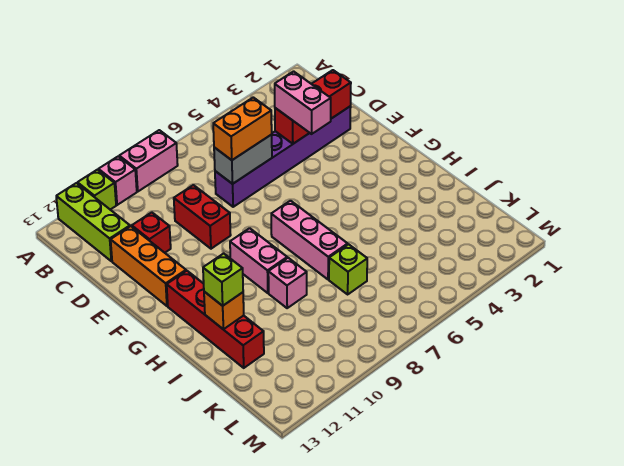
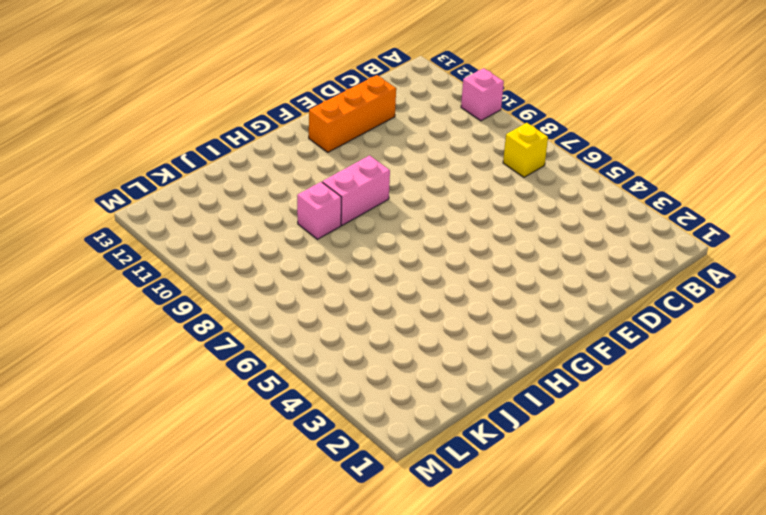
yellow brick B7 level 1 -> none
none -> pink brick A8:A9 level 1
none -> lime brick A11 level 1
none -> lime brick A12:C12 level 1

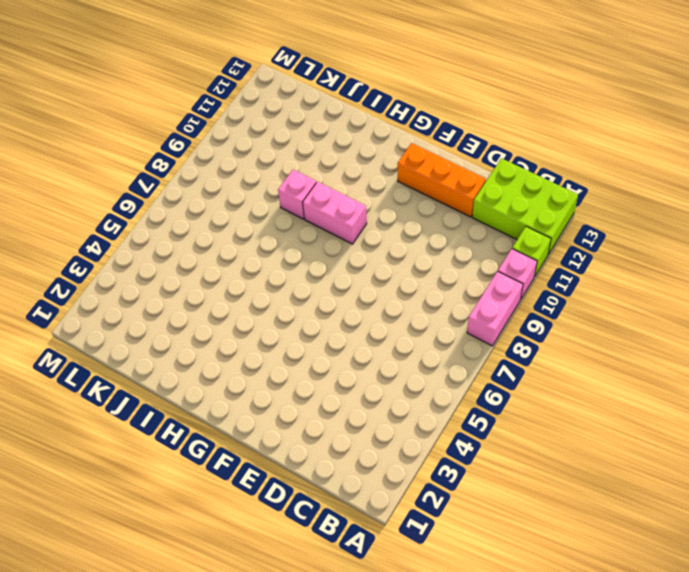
lime brick A12:C13 level 1 -> lime brick A12:C12 level 1
none -> purple brick D2:D7 level 1
none -> red brick D9:E9 level 1
none -> red brick D11 level 1

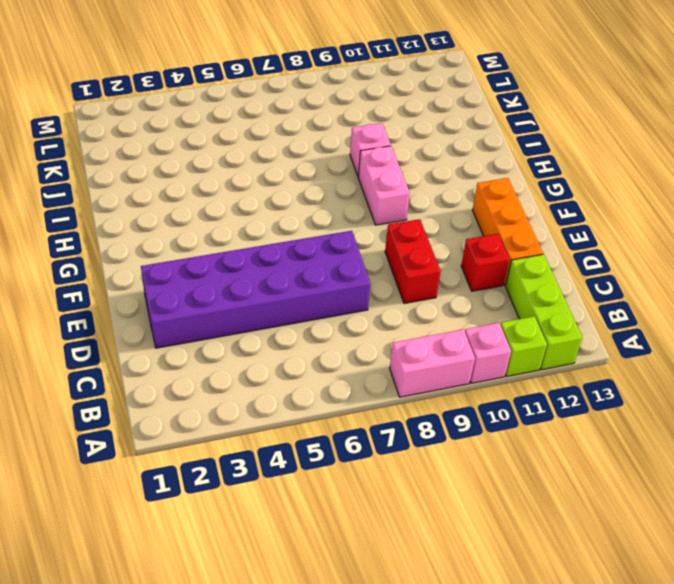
purple brick D2:E7 level 1 -> purple brick D2:D7 level 1
none -> pink brick G7:I7 level 1
none -> red brick G12:J12 level 1
none -> lime brick J7 level 1

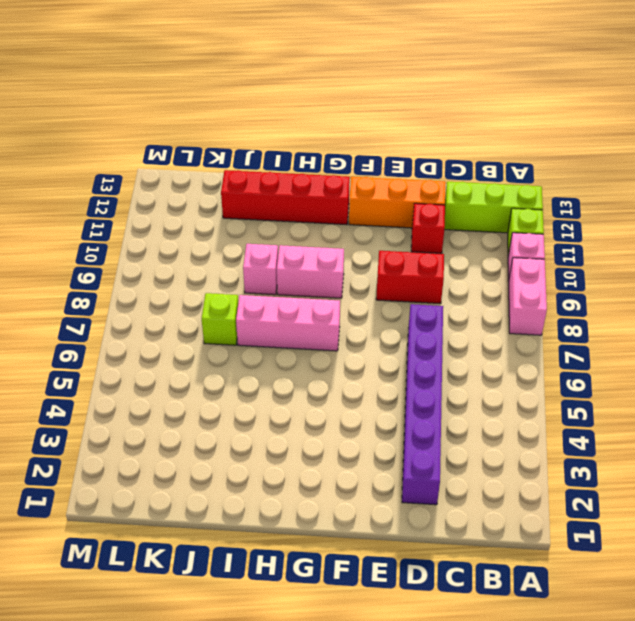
none -> red brick D2:D4 level 2
none -> grey brick D6:D7 level 2
none -> orange brick I12 level 2

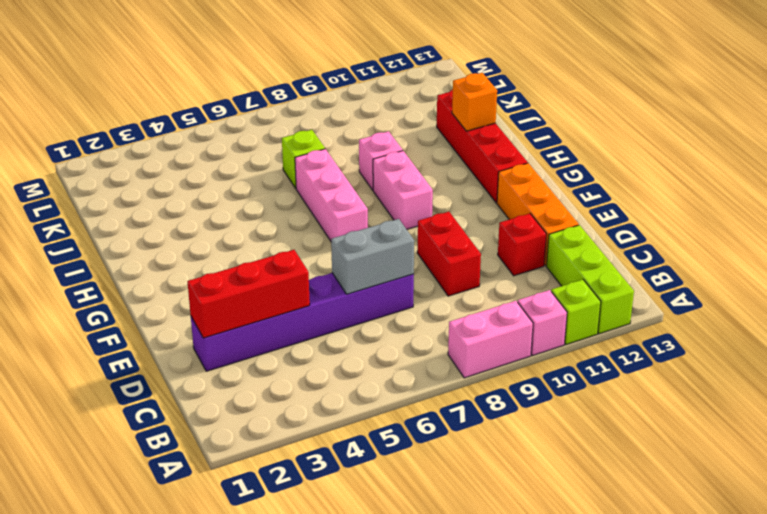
none -> pink brick D4:E4 level 3
none -> orange brick D6:D7 level 3
none -> lime brick I12 level 3

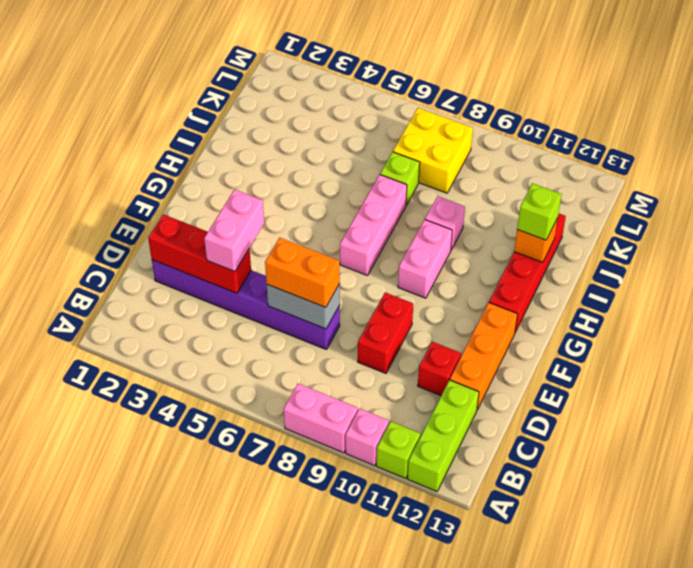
yellow brick K7:L8 level 1 -> none

